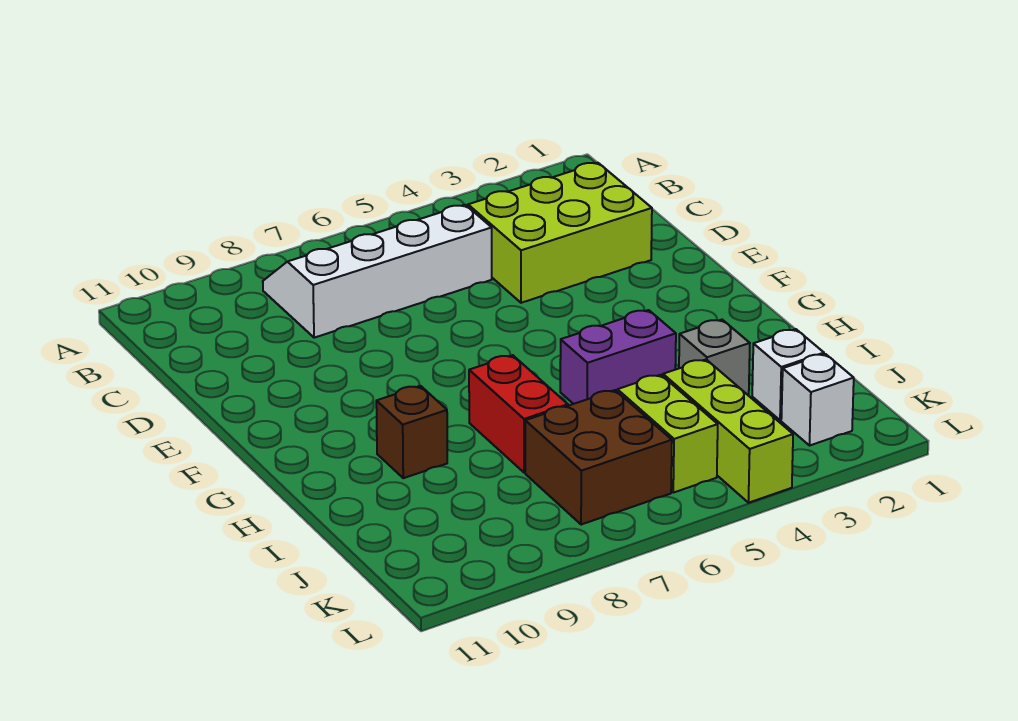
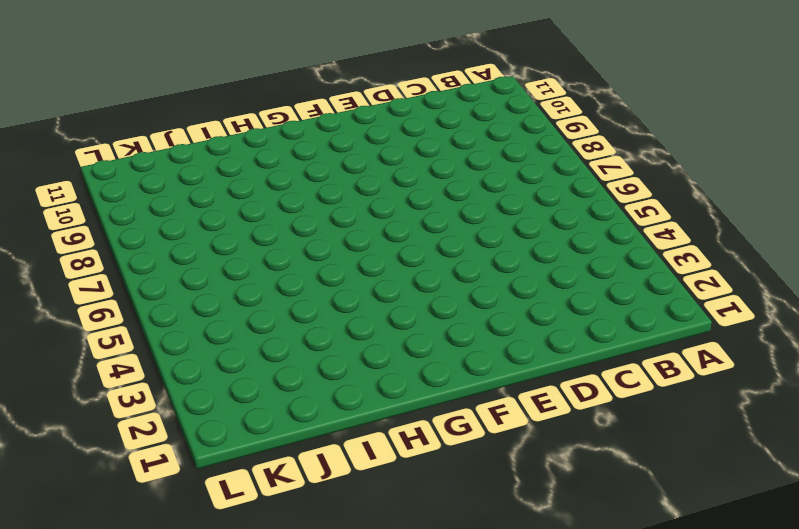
none -> white slope B5:C8 level 1 top C
none -> lime brick C2:D4 level 1

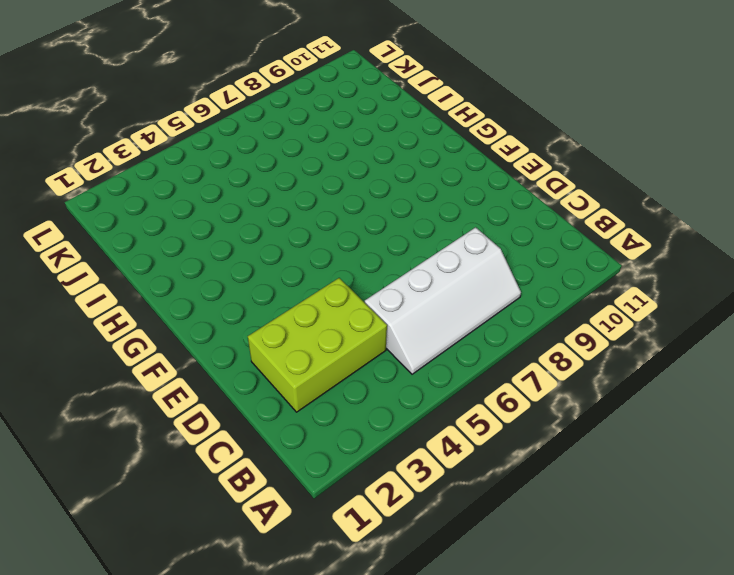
none -> purple brick H4:H5 level 1
none -> red brick H7:I7 level 1

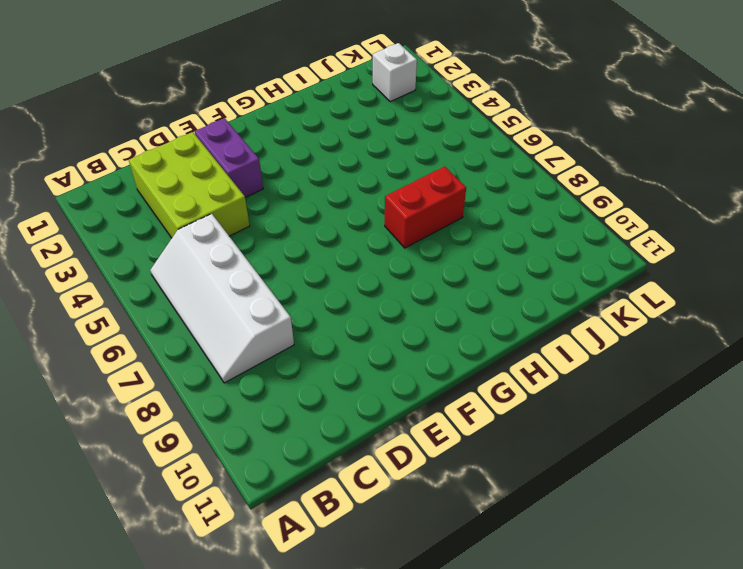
purple brick E2:E3 level 1 -> purple brick H4:H5 level 1
none -> brown brick H9 level 1
none -> grey brick I3 level 1

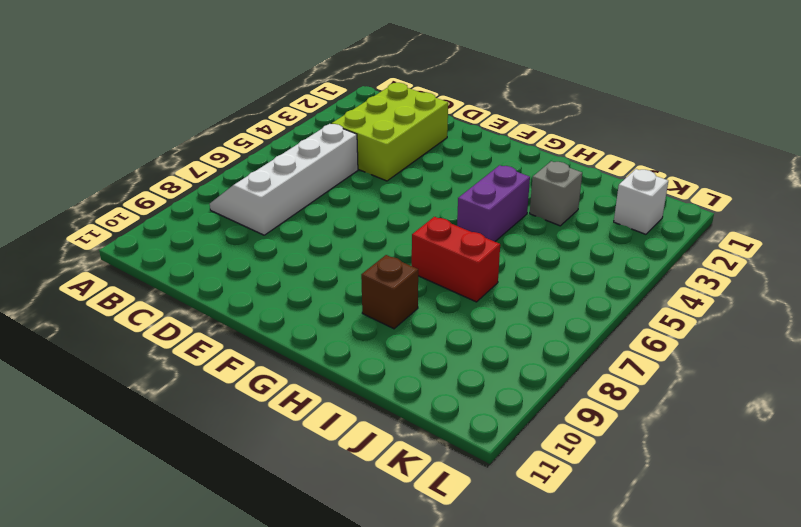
none -> white brick J2 level 1
none -> lime brick J4:L4 level 1

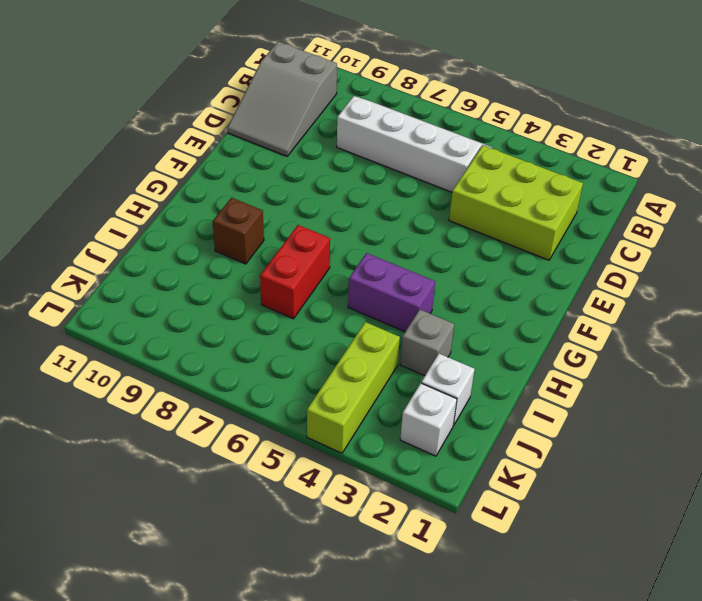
grey slope B10:D11 level 1 top B -> none
none -> lime brick J5:K5 level 1
none -> brown brick J6:K7 level 1

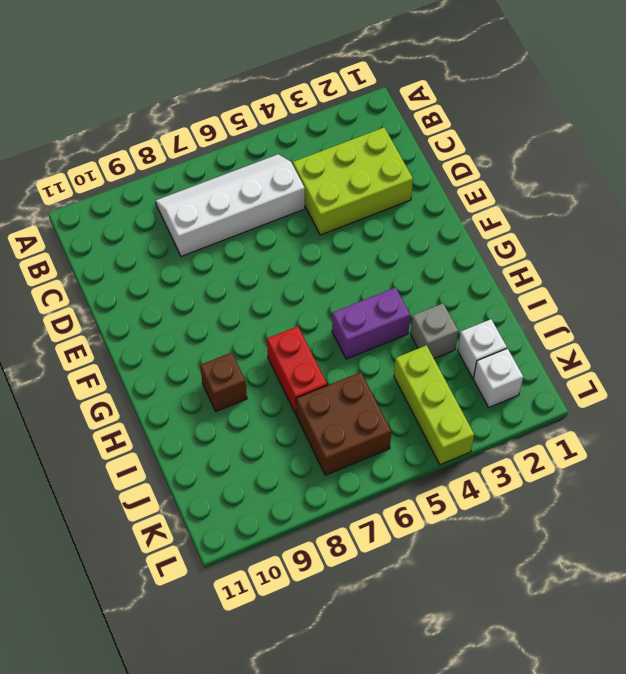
none -> lime brick J5:K5 level 1

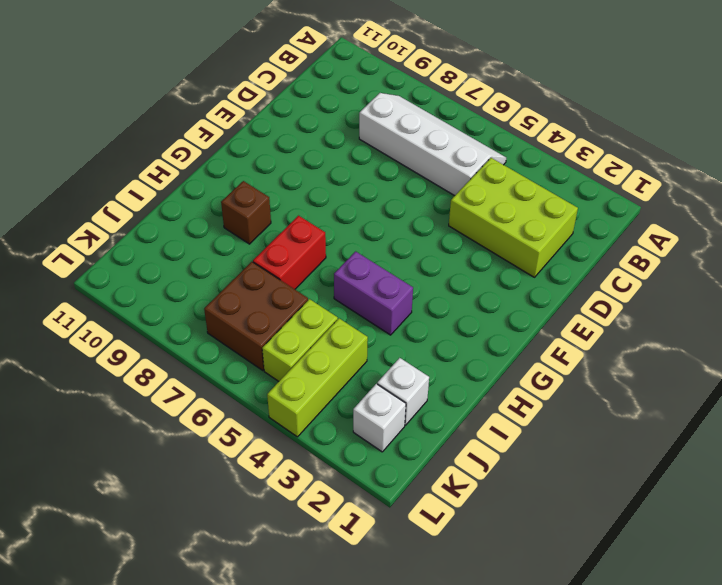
none -> grey brick I3 level 1

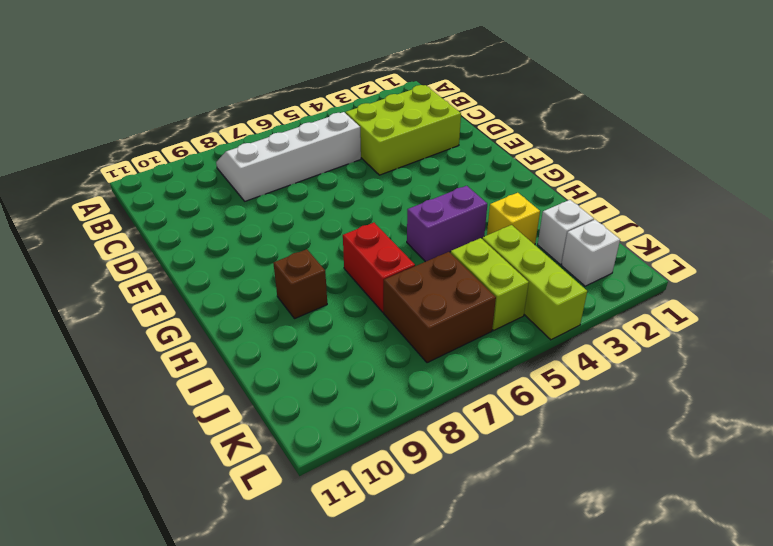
yellow brick I3 level 1 -> grey brick I3 level 1

